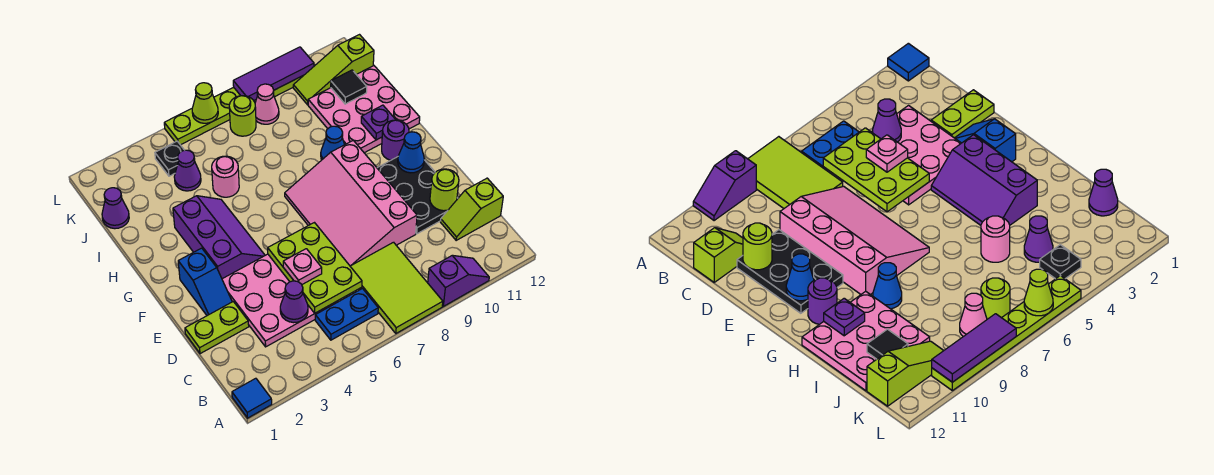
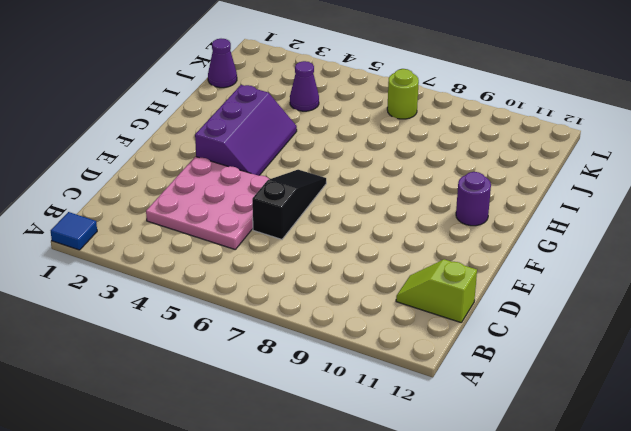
black slope D6:F6 level 1 top D -> none
none -> lime tile A7:C8 level 1
none -> purple slope A9:A10 level 1 top 9
none -> blue plate B5:B6 level 1
none -> lime plate D1:D2 level 1

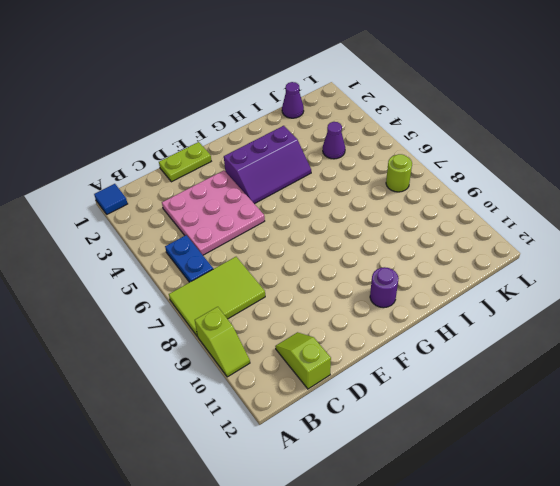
lime slope A9:A10 level 1 top 9 -> purple slope A9:A10 level 1 top 9
lime plate D1:E1 level 1 -> lime plate D1:D2 level 1
none -> pink slope D7:G9 level 1 top 9
none -> black plate D10:F11 level 1
none -> blue slope E2:F2 level 1 top F
none -> blue cone H9 level 1

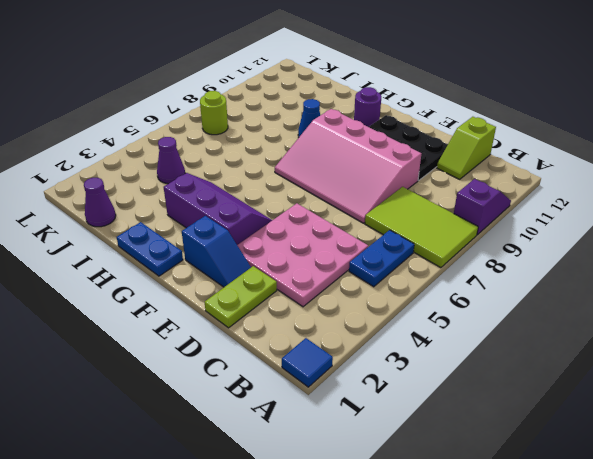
blue plate G1:H1 level 1 -> none
none -> pink plate H10:J12 level 1
none -> pink round brick I5 level 1
none -> black plate K4 level 1
none -> pink cone K8 level 1

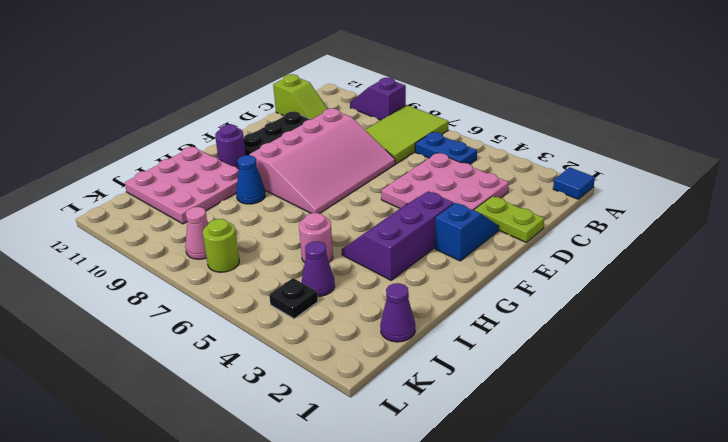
none -> lime slope K10:K12 level 1 top 12
none -> lime plate L5:L10 level 1
none -> purple cone C4 level 2
none -> lime plate C5:E6 level 2

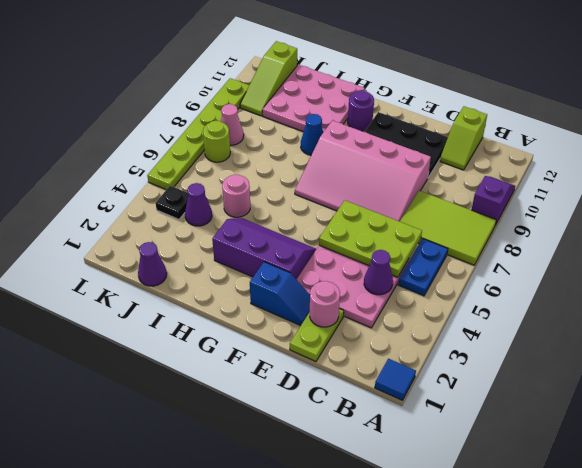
pink round brick D2 level 2 -> none
none -> lime round brick D11 level 2
none -> blue cone F11 level 2
none -> purple plate H11 level 2
none -> black tile J11 level 2

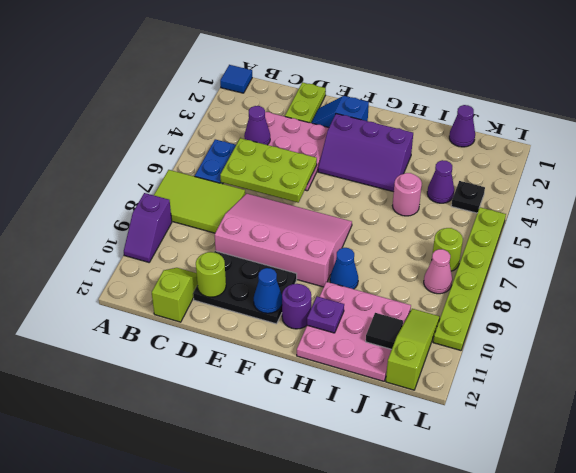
none -> lime cone L6 level 2
none -> purple tile L8:L10 level 2
none -> pink plate D5 level 3

